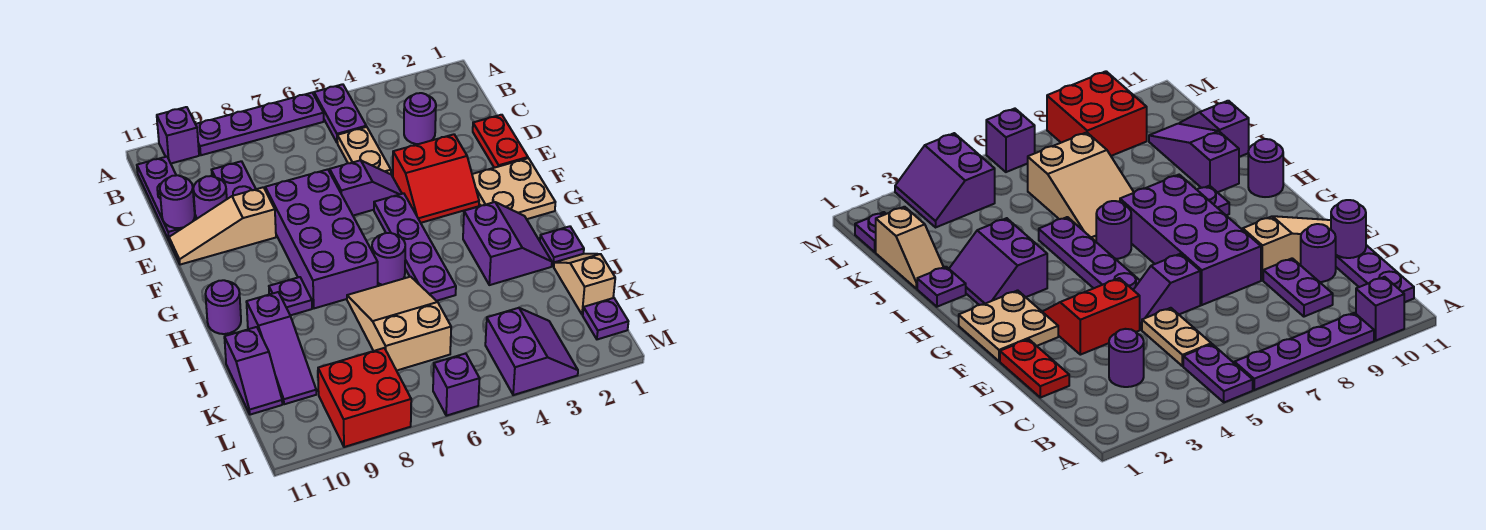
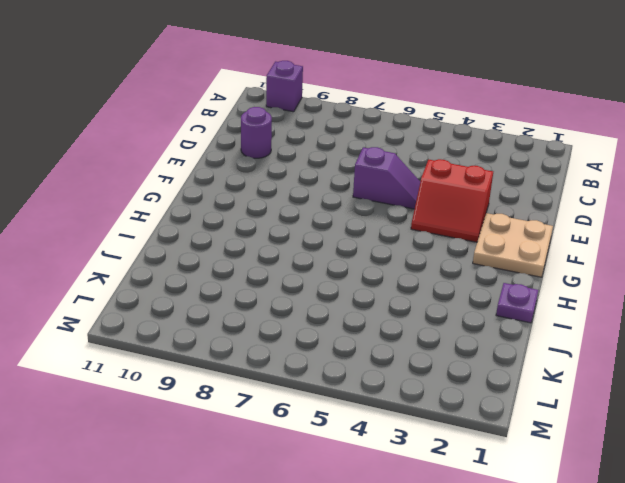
none -> purple plate A5:B5 level 1
none -> purple plate A6:A9 level 1
none -> purple plate B11:D11 level 1

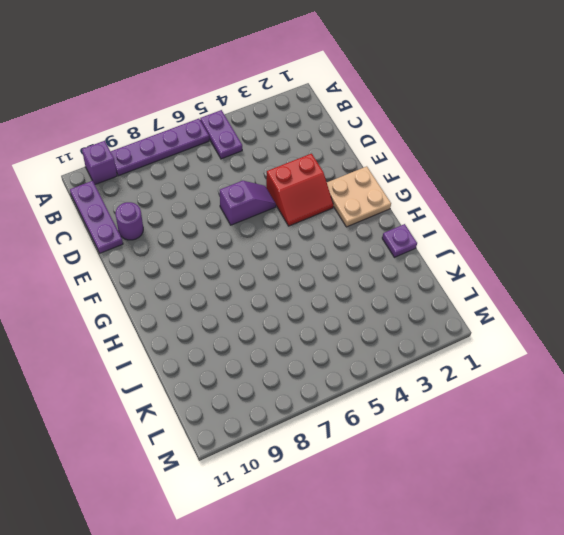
none -> purple round brick C3 level 1
none -> tan plate C5:D5 level 1
none -> purple plate C9:D9 level 1

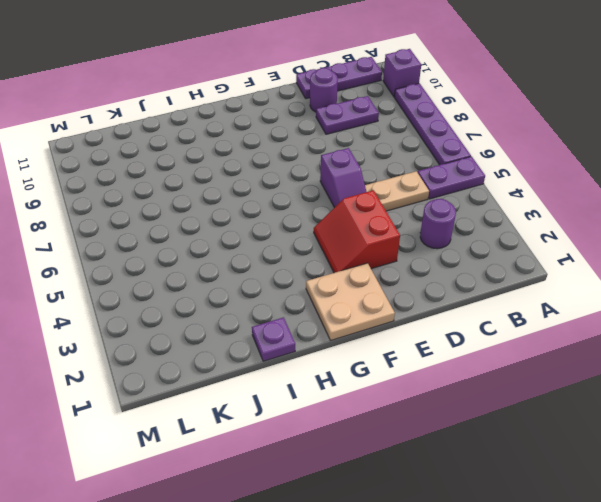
none -> red plate D1:E1 level 1
none -> purple brick E7:H8 level 1
none -> tan slope E9:E11 level 1 top 9

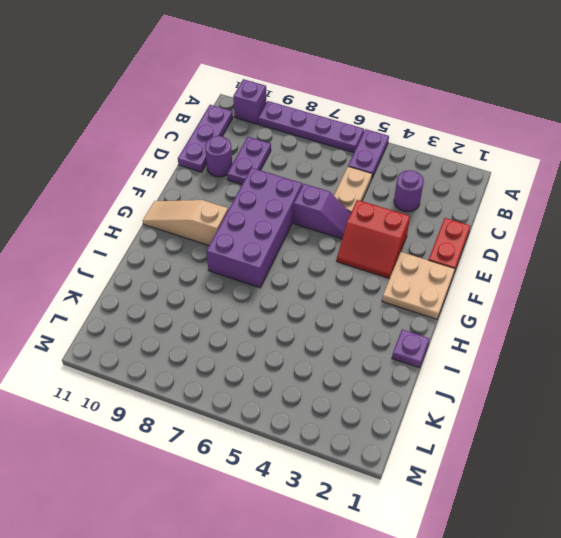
tan slope G9:G11 level 1 top 9 -> tan slope E9:E11 level 1 top 9
none -> purple plate F5:I5 level 1
none -> purple slope H2:I3 level 1 top 3
none -> purple round brick H6 level 1

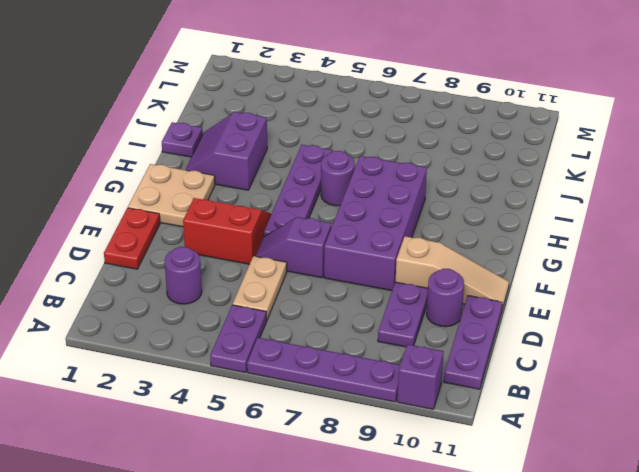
none -> purple plate H9 level 1
none -> purple round brick H11 level 1
none -> tan slope I6:K7 level 1 top K

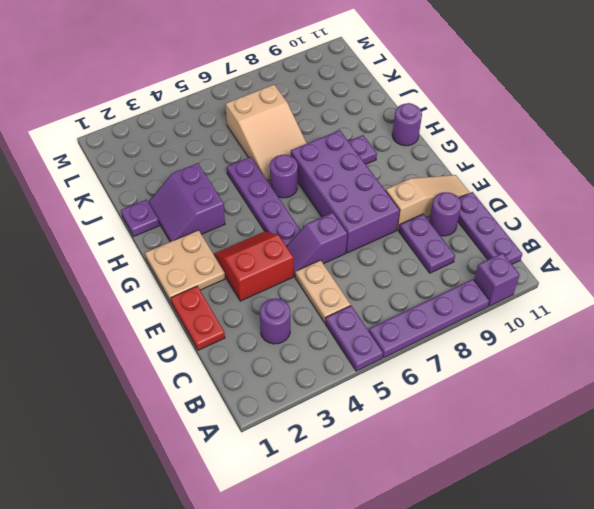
none -> purple slope I10:K10 level 1 top I
none -> tan slope J1:K1 level 1 top K
none -> purple slope J11:K11 level 1 top J

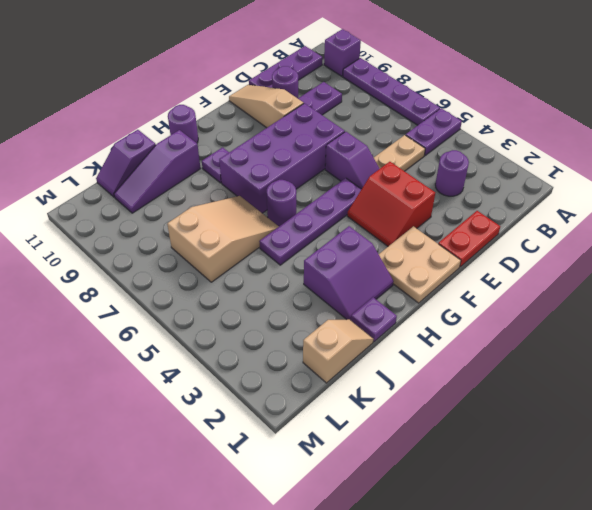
none -> purple plate L1 level 1
none -> purple slope L3:M4 level 1 top 4
none -> red brick L8:M9 level 1

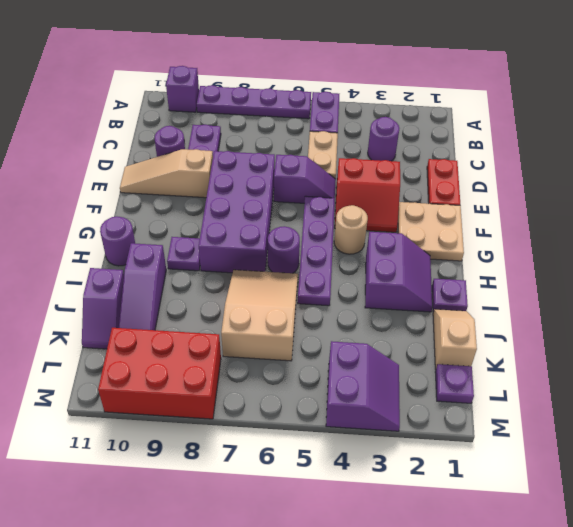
tan round brick G4 level 1 -> none
red brick L8:M10 level 1 -> red brick L8:M9 level 1
none -> purple plate B11:D11 level 1
none -> purple brick M6 level 1
none -> purple round brick D11 level 2

